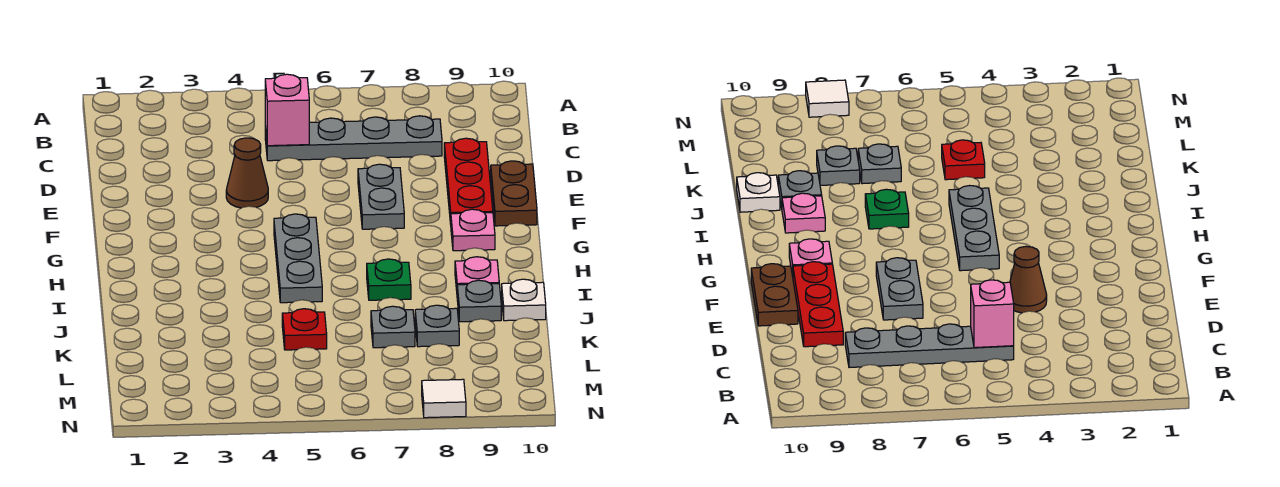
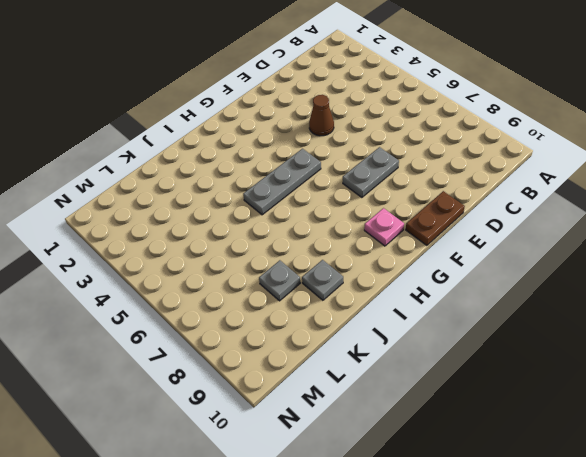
none -> grey plate C5:C8 level 1
none -> red plate D9:F9 level 1
none -> green plate I7 level 1

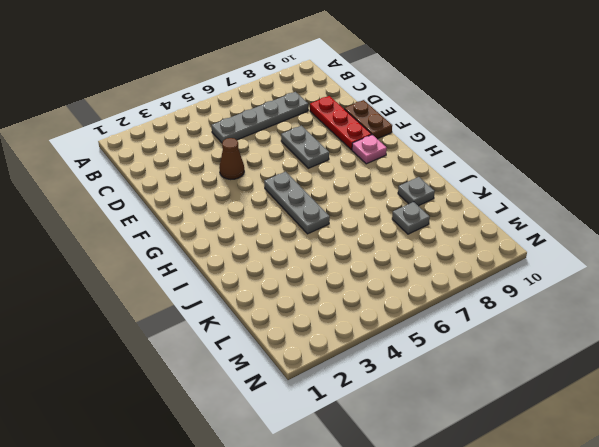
none -> green plate I7 level 1
none -> pink plate I9 level 1
none -> white plate J10 level 1

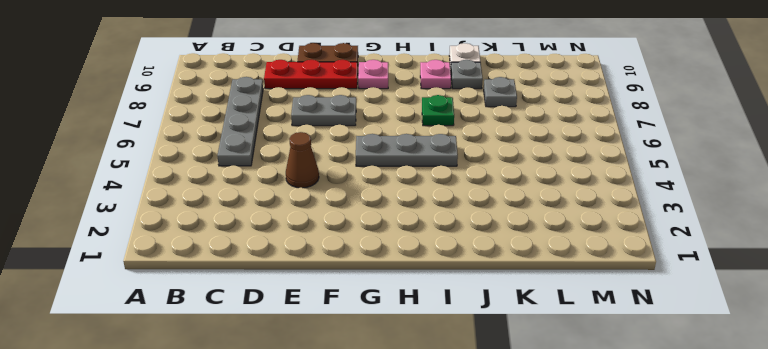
none -> red plate K5 level 1
none -> grey plate K7 level 1
none -> white tile N8 level 1

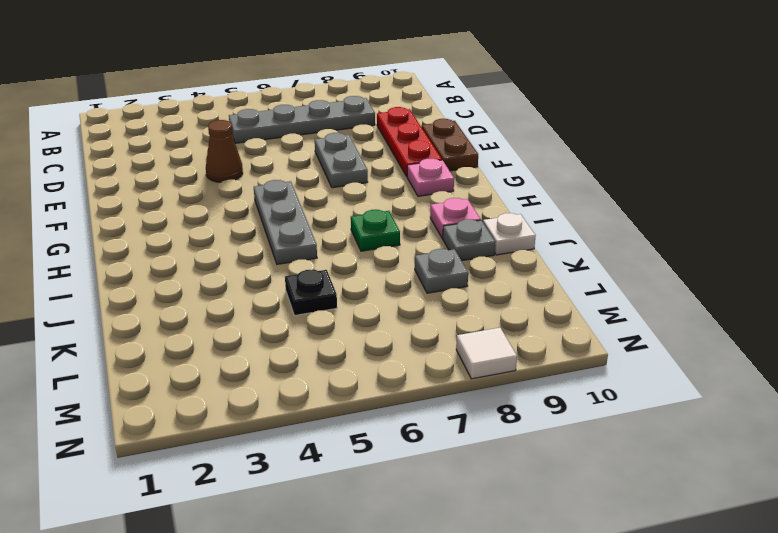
black plate K5 level 1 -> red plate K5 level 1
none -> grey plate K7 level 1
none -> pink brick C5 level 2

